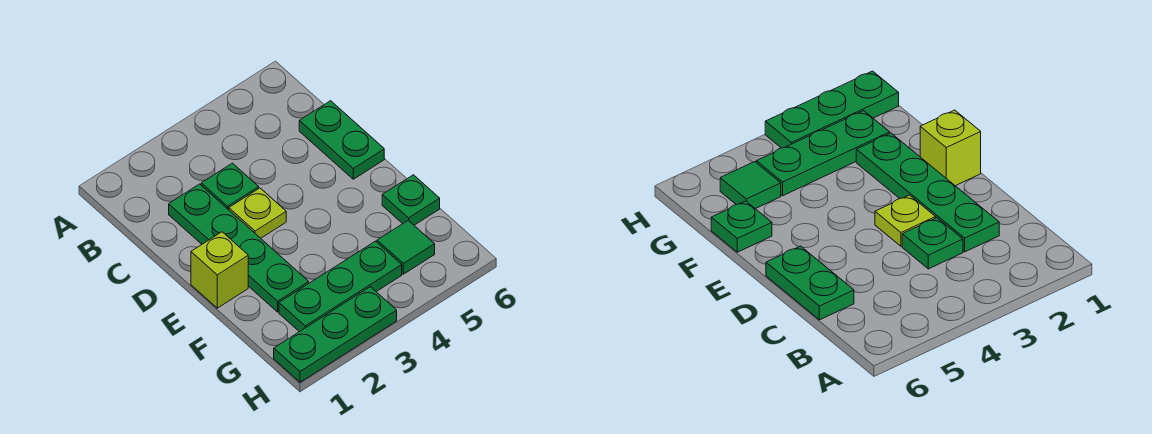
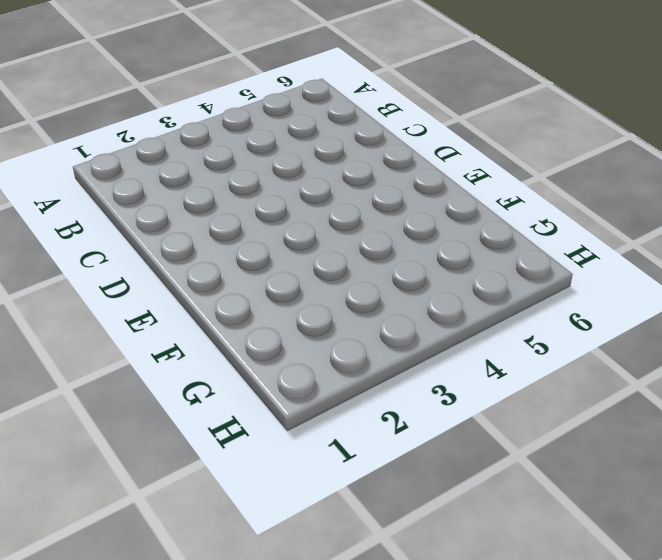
none -> green plate C2:F2 level 1
none -> green plate C3 level 1

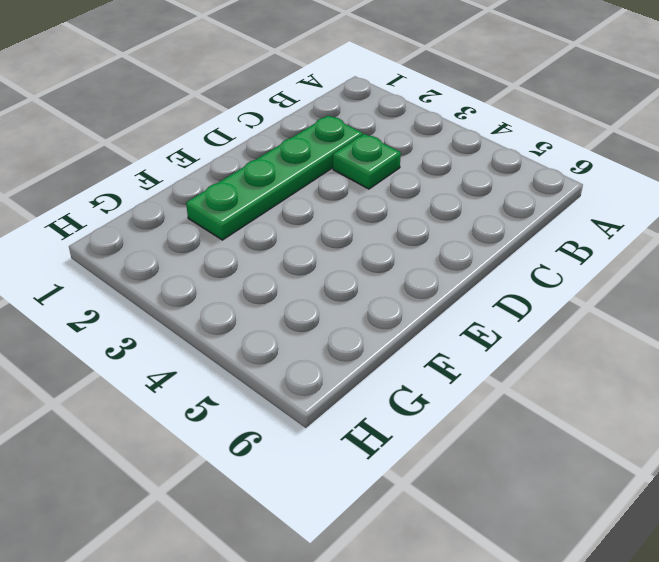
none -> green plate C6:D6 level 1
none -> lime plate D3 level 1

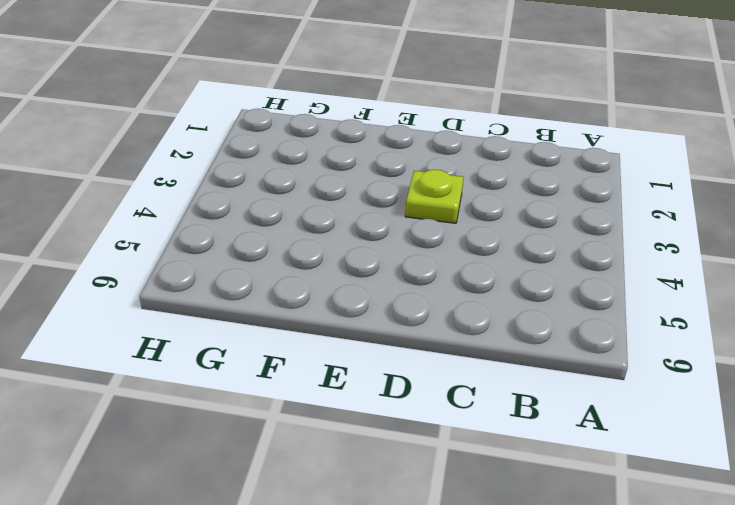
none -> green plate C2:F2 level 1
none -> green plate C3 level 1

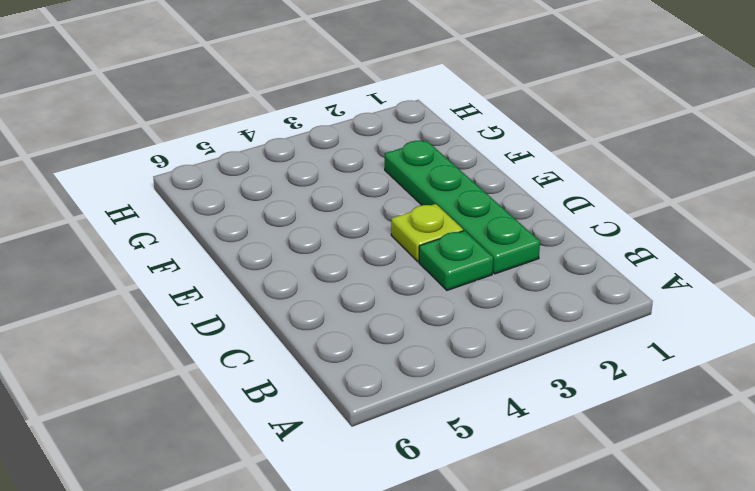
none -> green plate C6:D6 level 1
none -> lime brick E1 level 1

